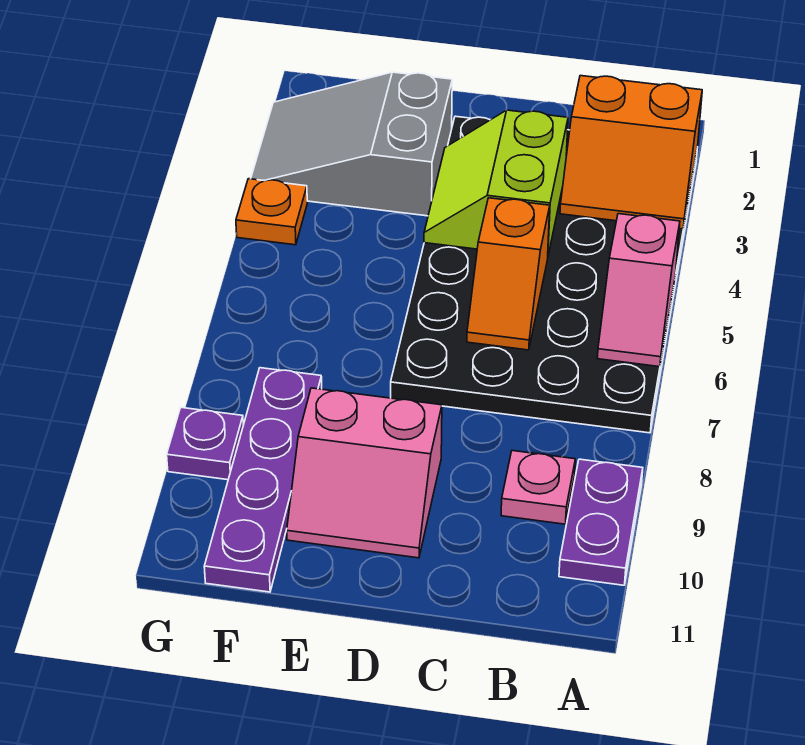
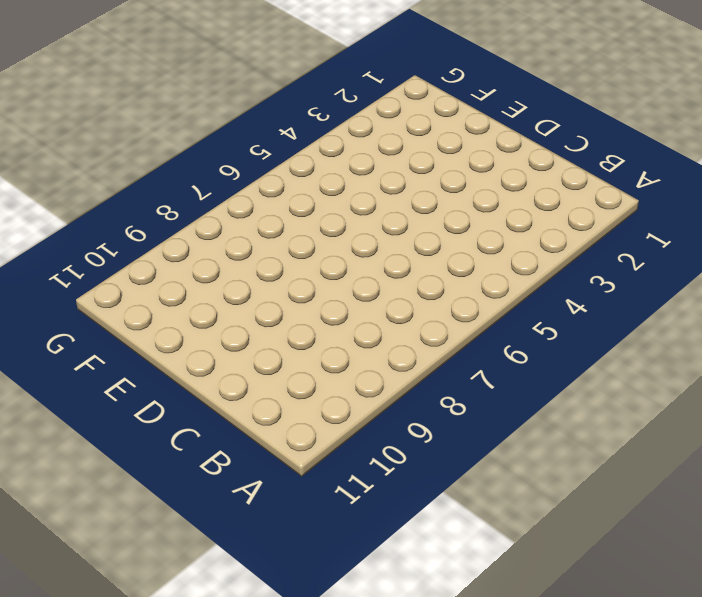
none -> black plate A2:D7 level 1
none -> purple plate A9:A10 level 1
none -> pink plate B9 level 1

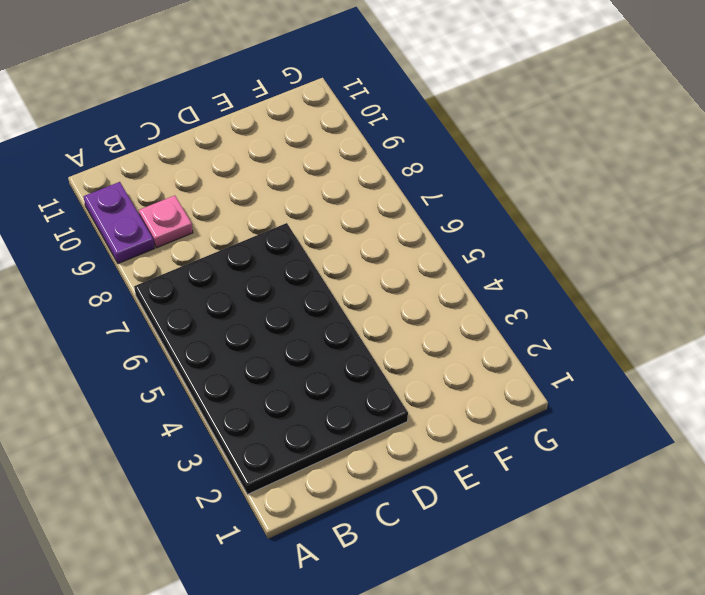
none -> pink slope D9:E10 level 1 top 9
none -> grey slope E2:G3 level 1 top E
none -> purple plate F8:F11 level 1

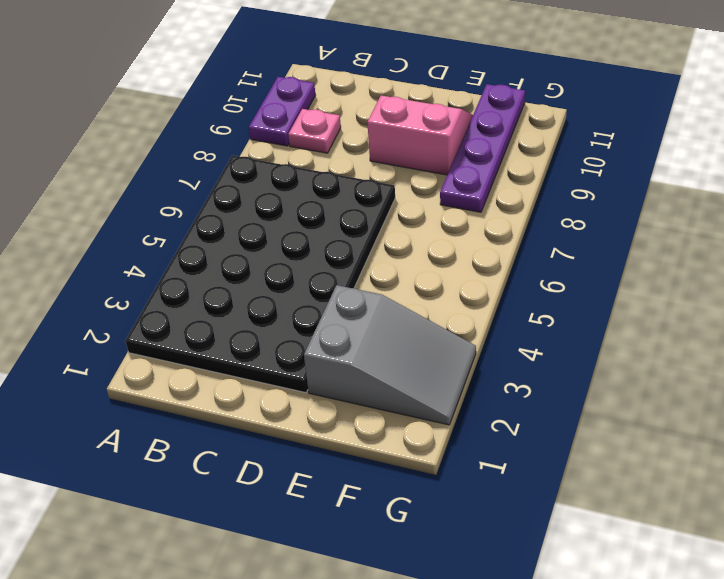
none -> orange plate G4 level 1
none -> purple plate G9 level 1
none -> orange slope A2:B3 level 2 top 2

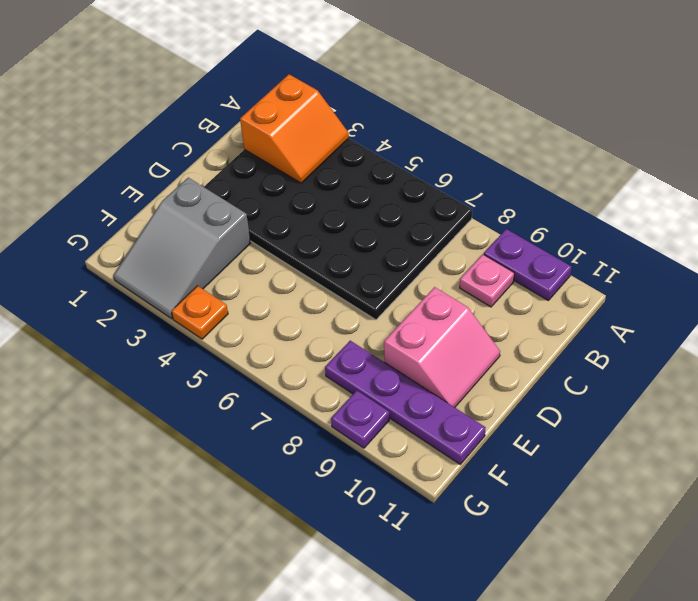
none -> pink slope A5:A6 level 2 top 5
none -> lime slope C3:D4 level 2 top C
none -> orange slope C5:C6 level 2 top 5

